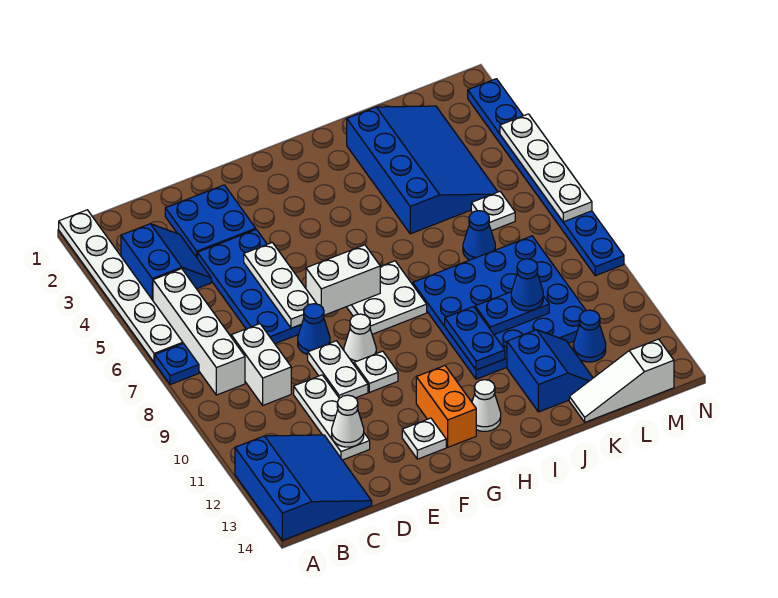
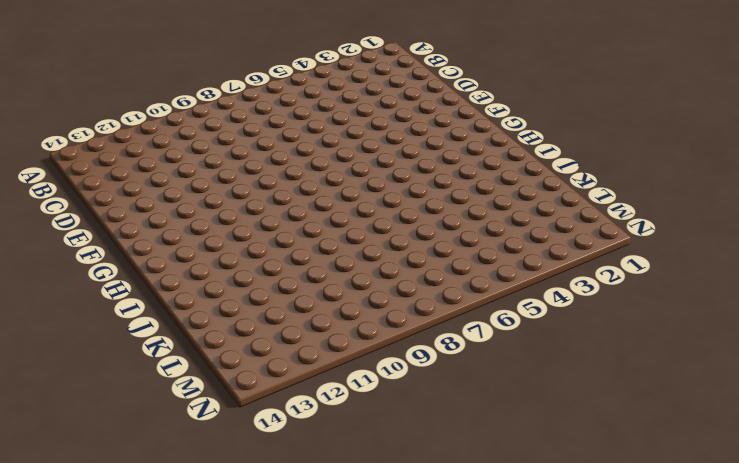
none -> white plate A1:A6 level 1
none -> blue plate A7 level 1
none -> blue slope A12:C14 level 1 top A
none -> blue slope B3:C4 level 1 top B

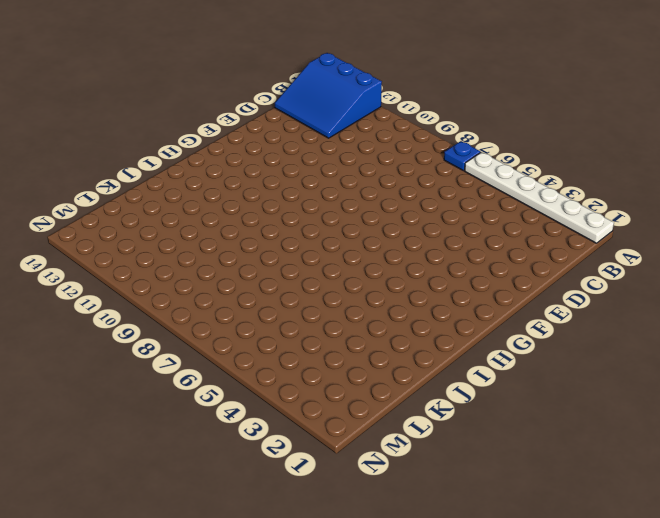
none -> blue slope B3:C4 level 1 top B
none -> white brick B5:B8 level 1
none -> white brick C8:C9 level 1
none -> blue plate D2:E3 level 1

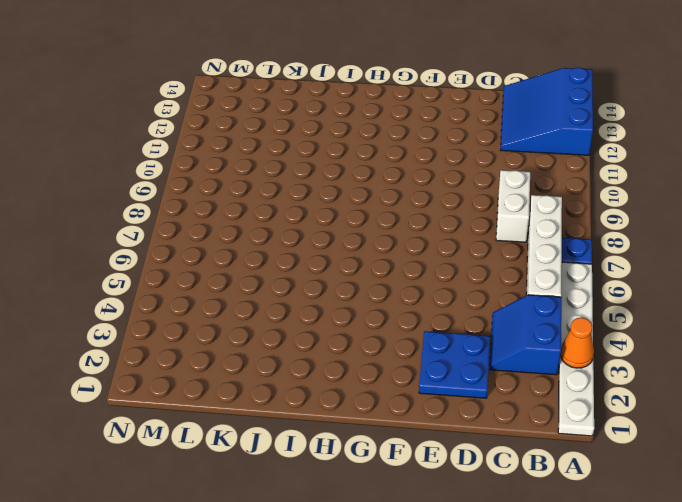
orange cone A3 level 2 -> none
none -> blue plate D4:E7 level 1
none -> white plate D10:D12 level 1
none -> blue cone E8 level 1
none -> white plate E9:E10 level 1

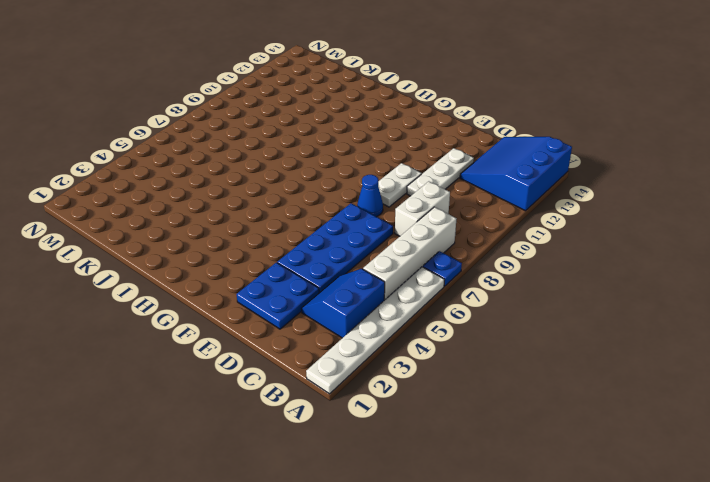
none -> white cone F9 level 1
none -> white plate F10 level 1
none -> white plate F13 level 1
none -> white plate G7:H8 level 1

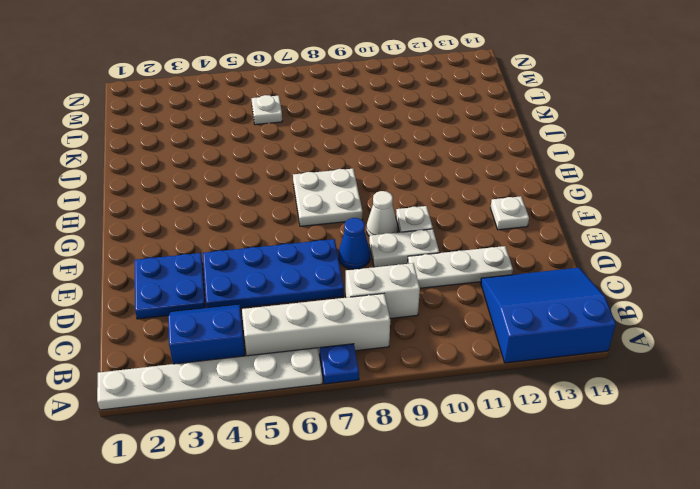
none -> orange brick G12:G13 level 1
none -> white cone H13 level 1
none -> blue plate I8:L11 level 1
none -> blue slope J2:L5 level 1 top J

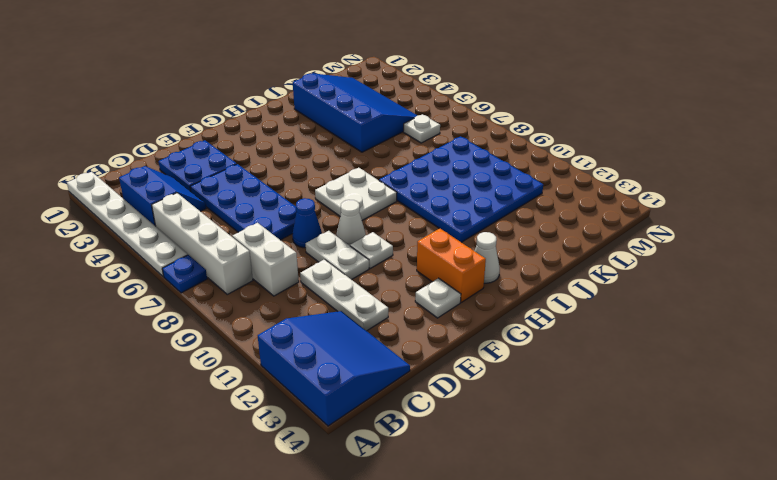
none -> blue slope J12:K13 level 1 top J
none -> blue cone K7 level 1
none -> white slope K14:M14 level 1 top M
none -> blue cone L12 level 1

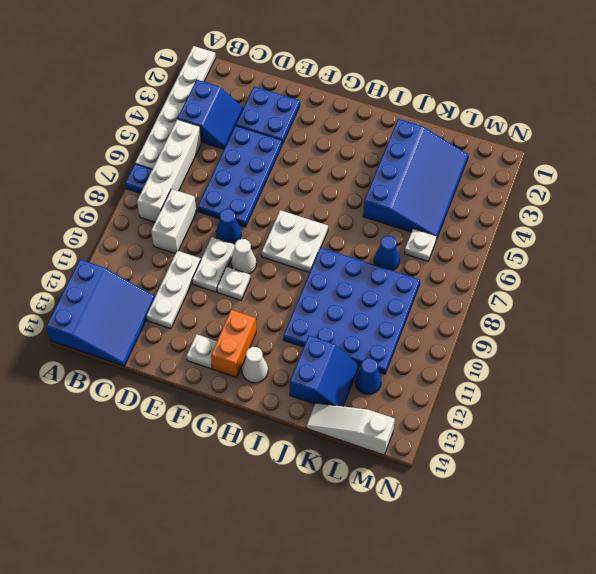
none -> blue plate N2:N9 level 1
none -> white cone D12 level 2
none -> white plate E5:E7 level 2
none -> white brick F7:G7 level 2

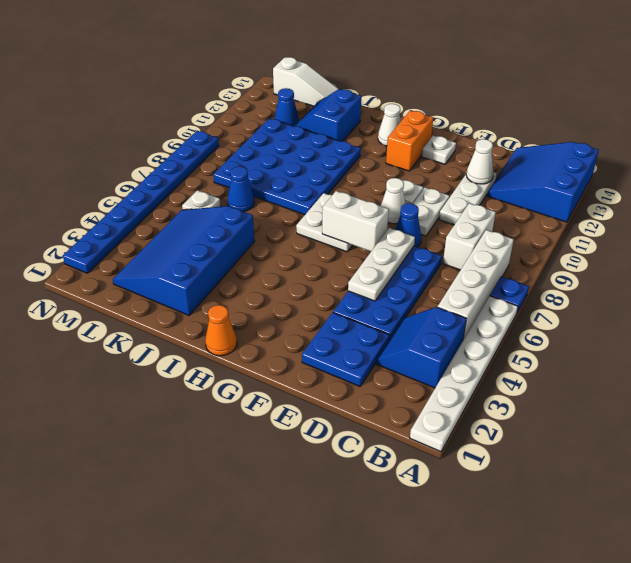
orange cone H1 level 1 -> none
none -> blue plate I10:I11 level 2
none -> blue plate J10:K10 level 2
none -> white plate N4:N7 level 2
none -> blue cone K10 level 3

